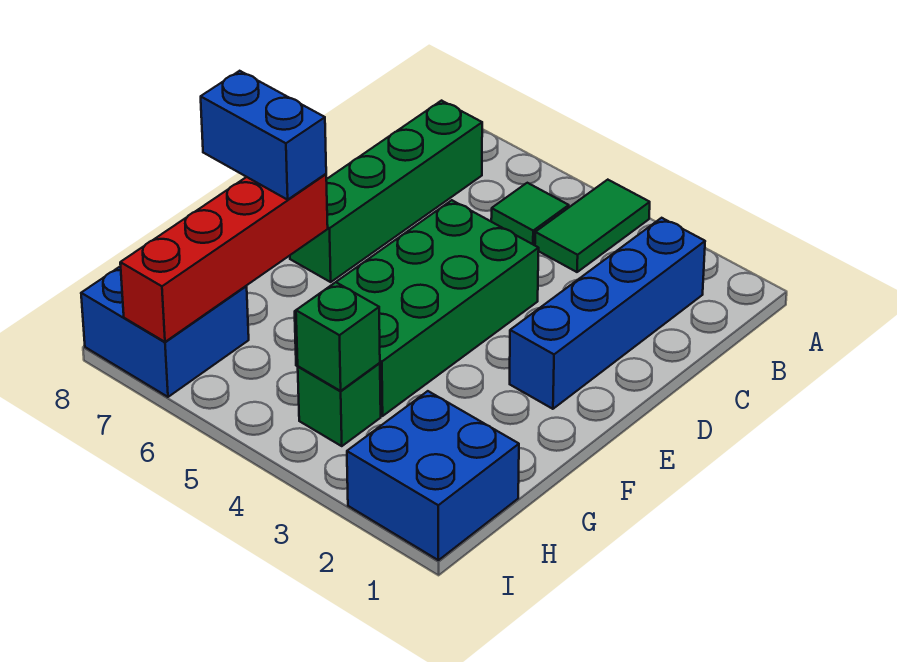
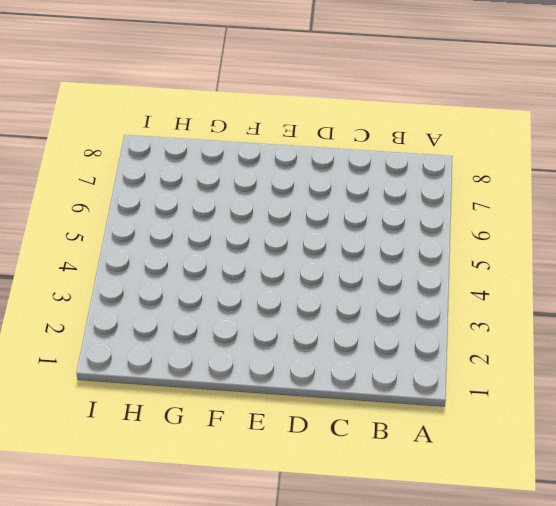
none -> green tile A4:B4 level 1
none -> blue brick B2:E2 level 1

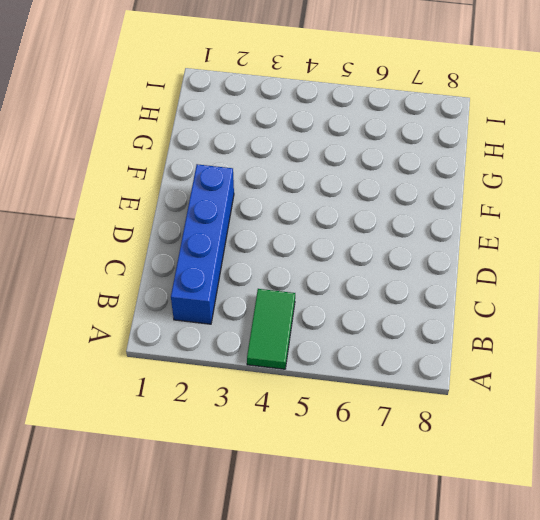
none -> green tile B5 level 1
none -> green brick B7:E7 level 1

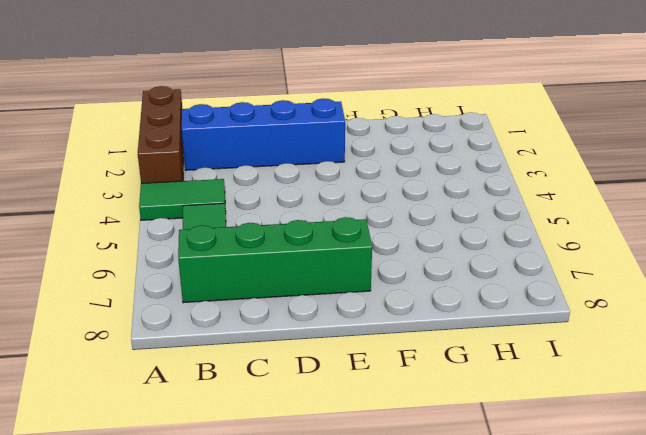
brown brick A1:A3 level 1 -> none
none -> green brick D4:G5 level 1
none -> blue brick H1:I2 level 1

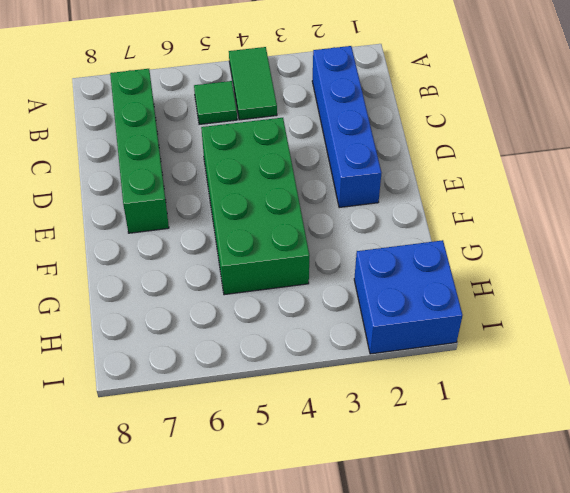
none -> green brick H4 level 1
none -> blue brick H7:I8 level 1

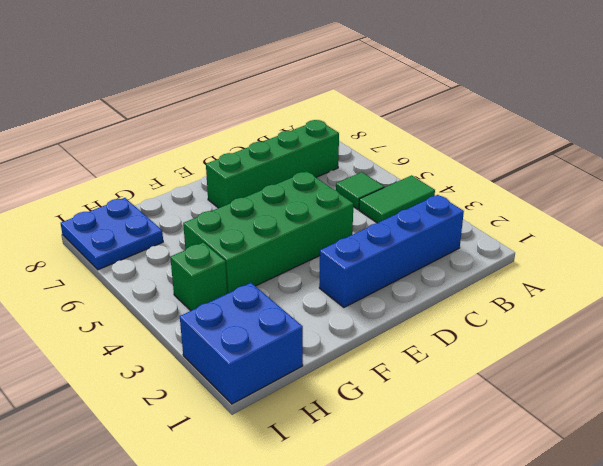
blue plate H7:I8 level 1 -> blue brick H7:I8 level 1
none -> red brick F7:I7 level 2
none -> green brick H4 level 2

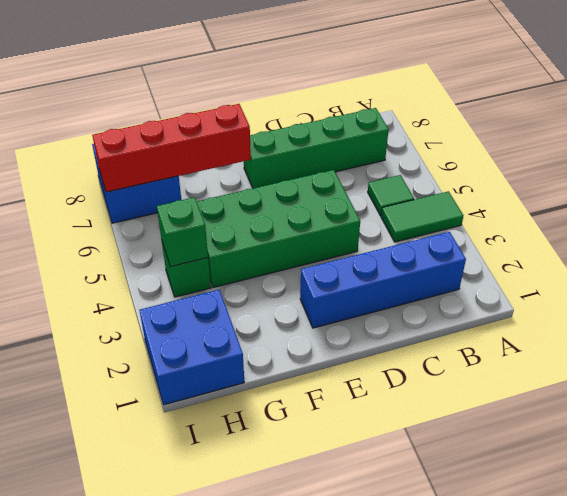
none -> blue brick F7:F8 level 3

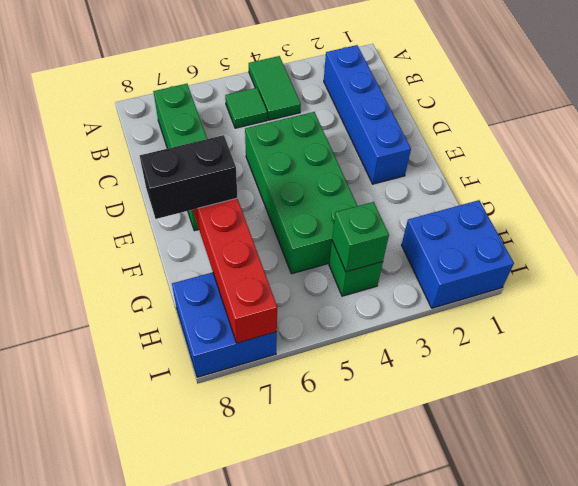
black brick F7:F8 level 3 -> blue brick F7:F8 level 3

